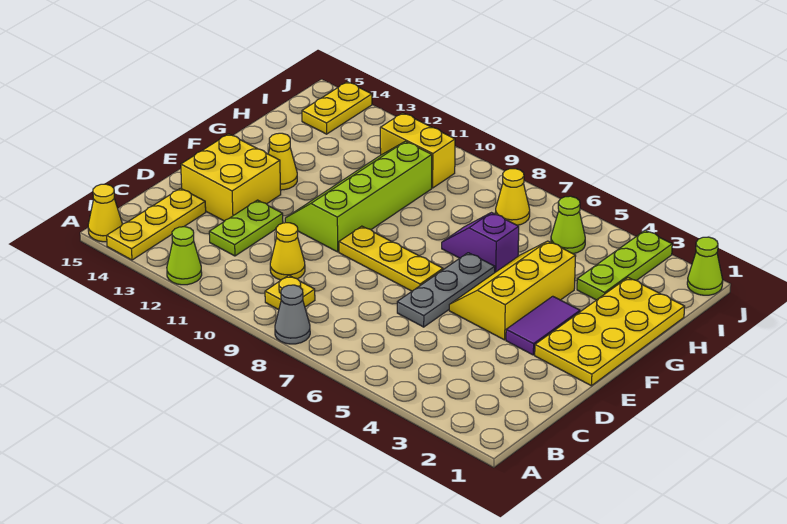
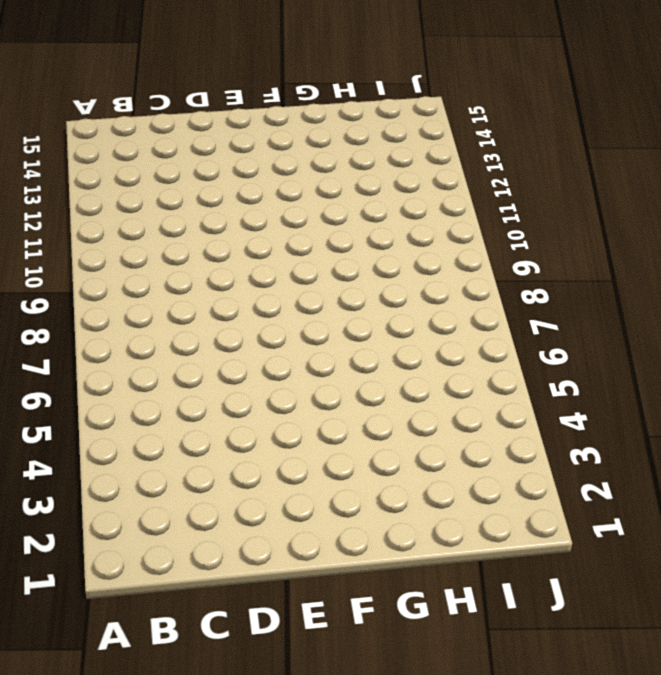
none -> grey cone A8 level 1
none -> lime cone A12 level 1
none -> yellow plate A14:C14 level 1

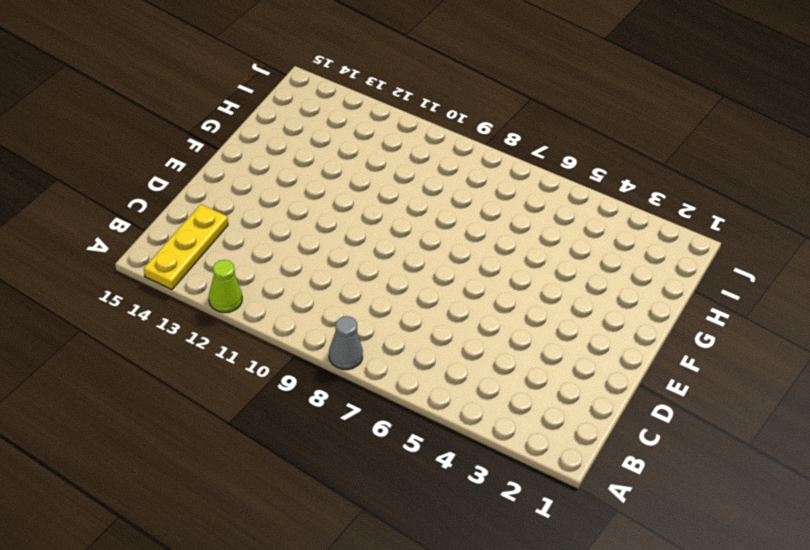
none -> yellow cone A15 level 1
none -> yellow plate B9 level 1
none -> yellow cone C10 level 1

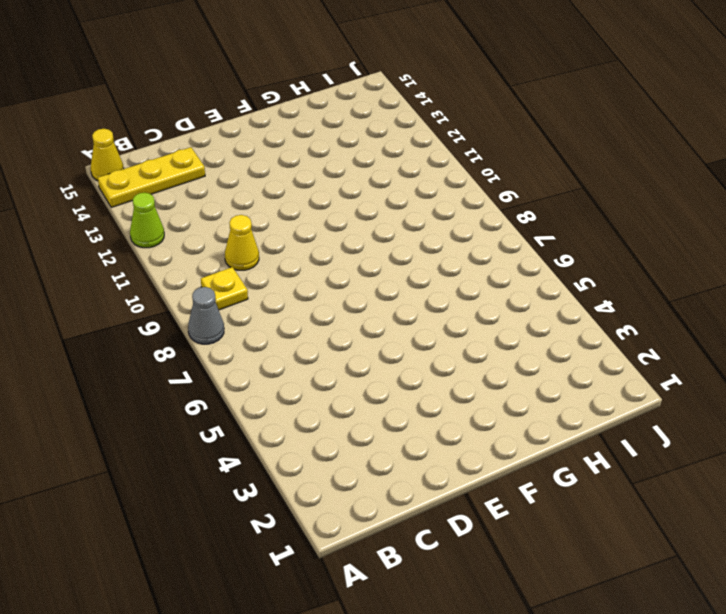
none -> lime plate C12:D12 level 1
none -> grey plate D6:F6 level 1
none -> yellow brick D13:E14 level 1

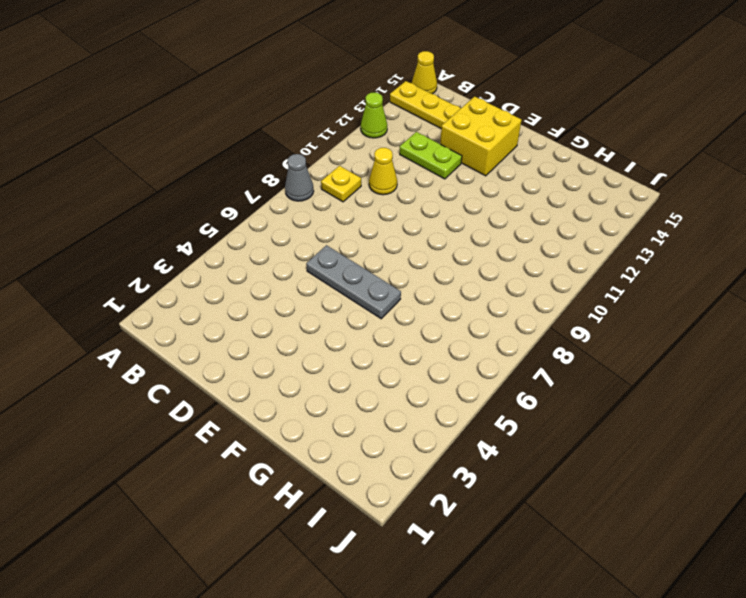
none -> yellow plate E1:H2 level 1
none -> purple tile E3:F3 level 1
none -> yellow slope E4:G5 level 1 top 4

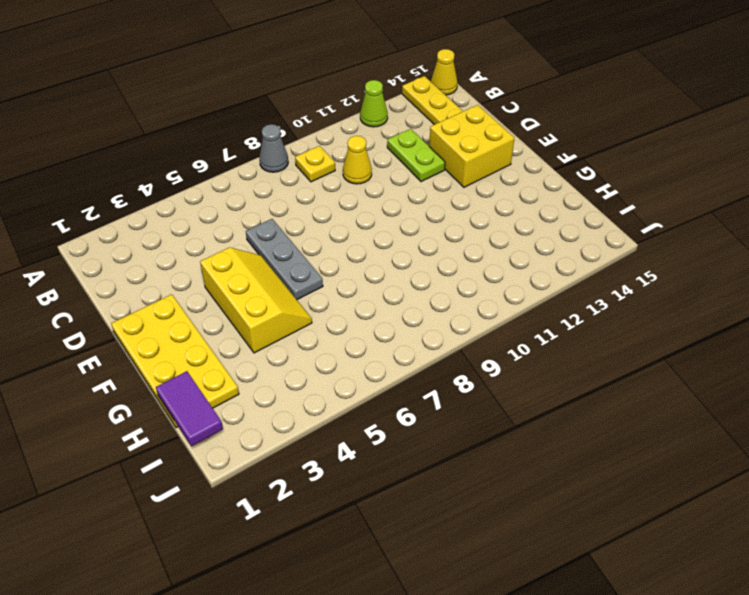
purple tile H1:I1 level 2 -> purple tile E3:F3 level 1
none -> yellow plate E7:E9 level 1
none -> lime slope E10:H11 level 1 top 10
none -> yellow cone F13 level 1

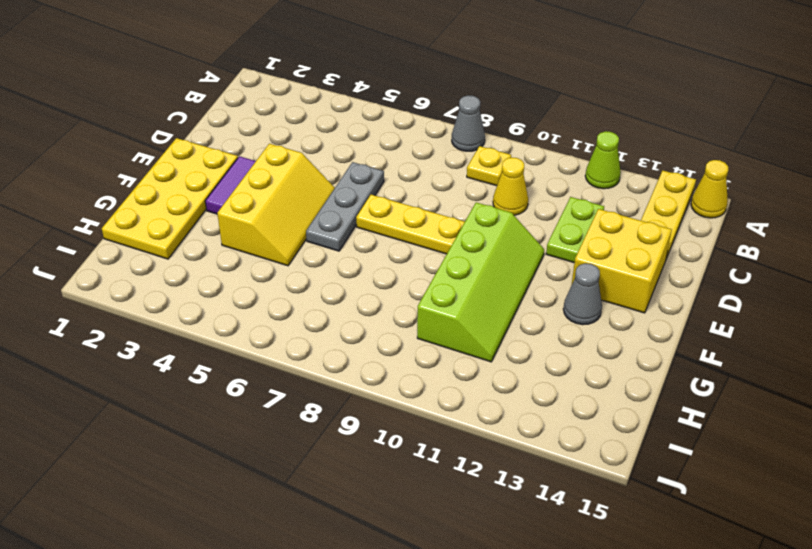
grey cone F13 level 1 -> yellow cone F13 level 1
none -> purple slope G6:G7 level 1 top 6
none -> lime plate H3:J3 level 1
none -> lime cone I5 level 1

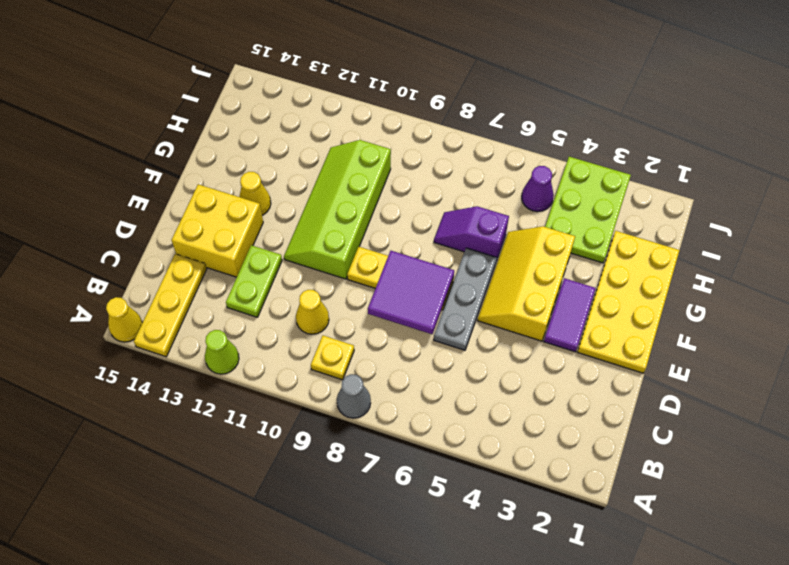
purple tile D7:E8 level 2 -> none
lime plate H3:J4 level 1 -> lime plate H3:J3 level 1
purple cone I5 level 1 -> lime cone I5 level 1
none -> yellow cone I7 level 1
none -> yellow brick I10:I11 level 1
none -> yellow plate I14:J14 level 1

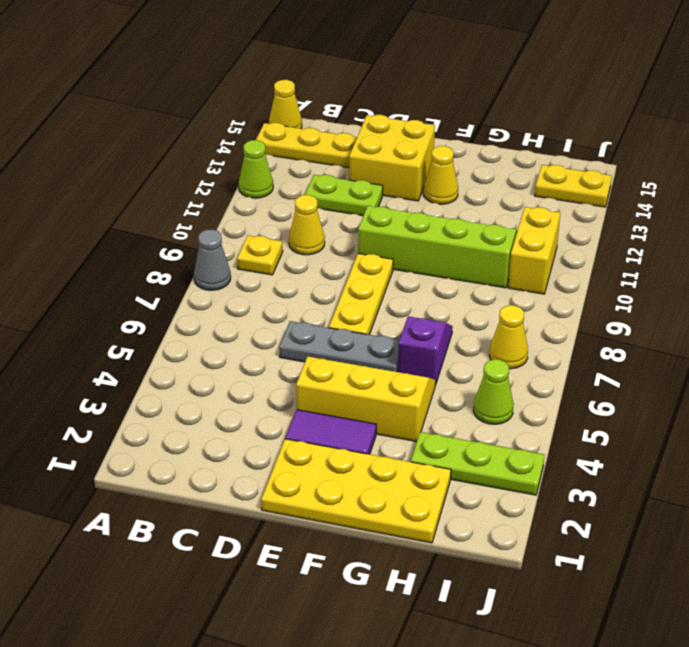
none -> lime cone J1 level 1

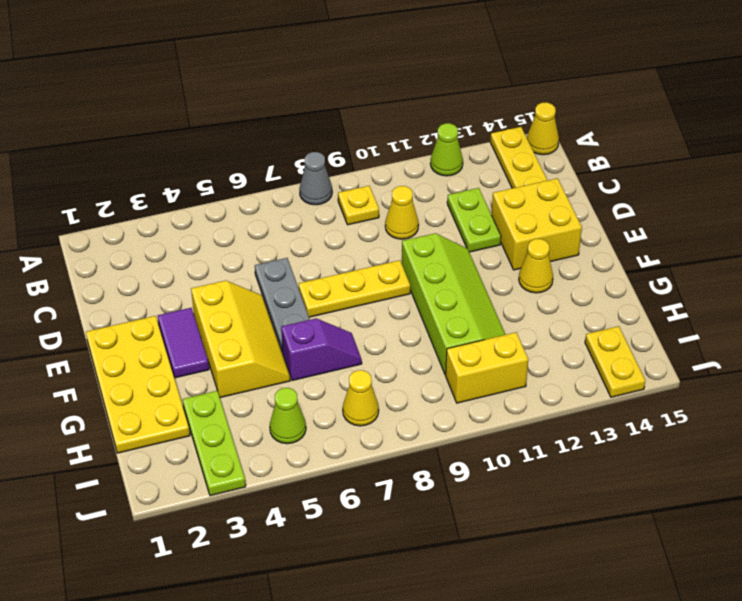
none -> lime cone J1 level 1

